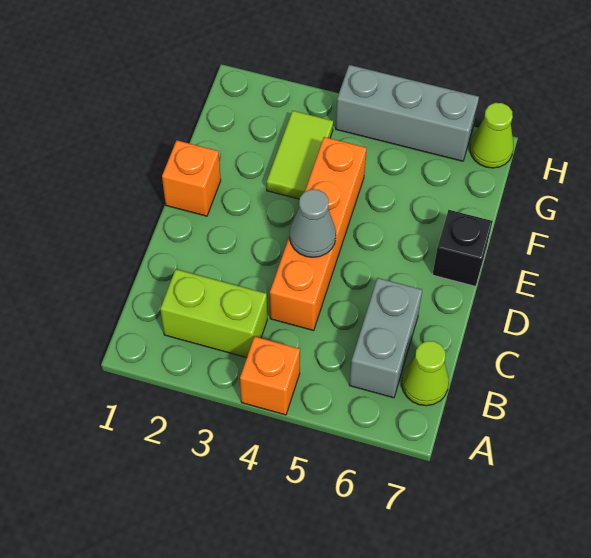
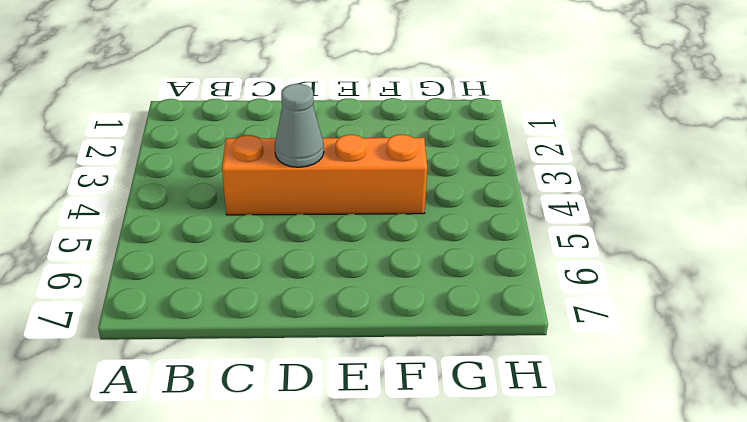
none -> orange brick A4 level 1
none -> lime brick B2:B3 level 1

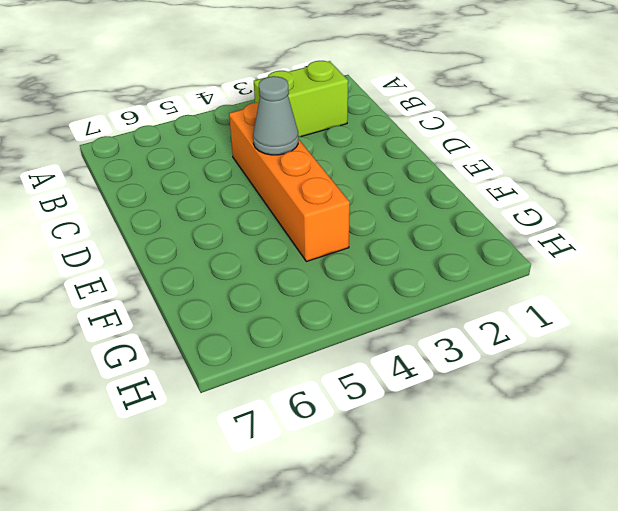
none -> orange brick A4 level 1
none -> grey brick B6:C6 level 1

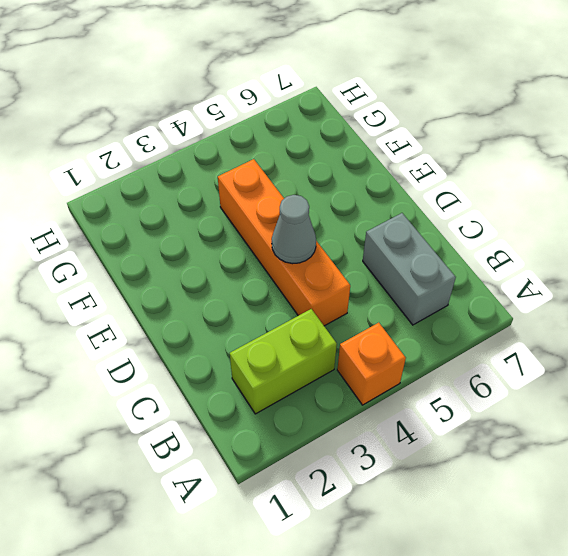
none -> lime cone B7 level 1
none -> orange brick E1 level 1

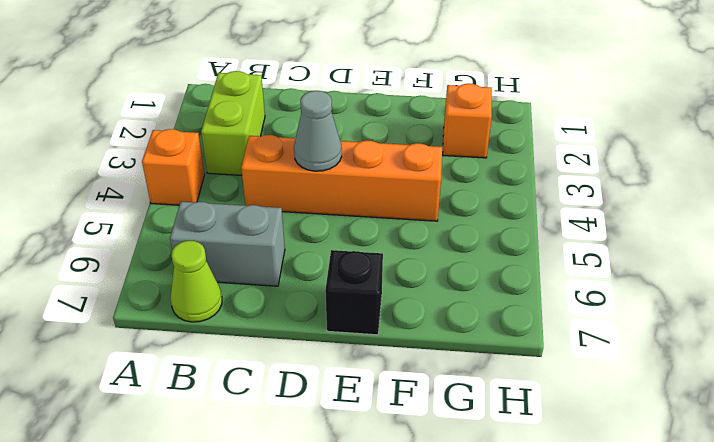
orange brick G2 level 1 -> orange brick E1 level 1
none -> lime tile F3:G3 level 1
none -> grey brick H4:H6 level 1

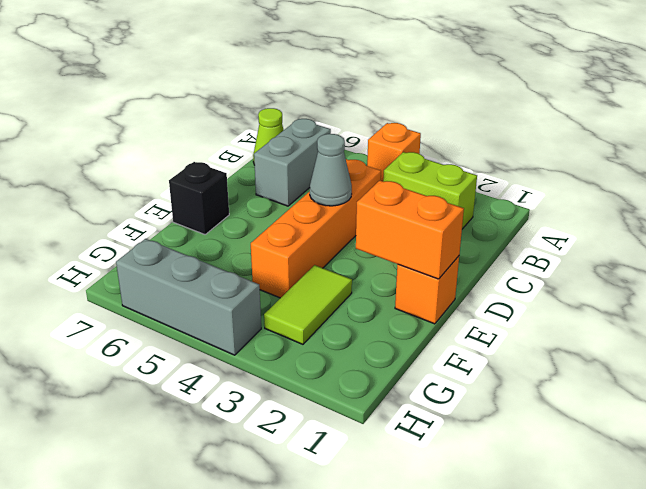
orange brick E1:E2 level 2 -> none
none -> lime cone H7 level 1

